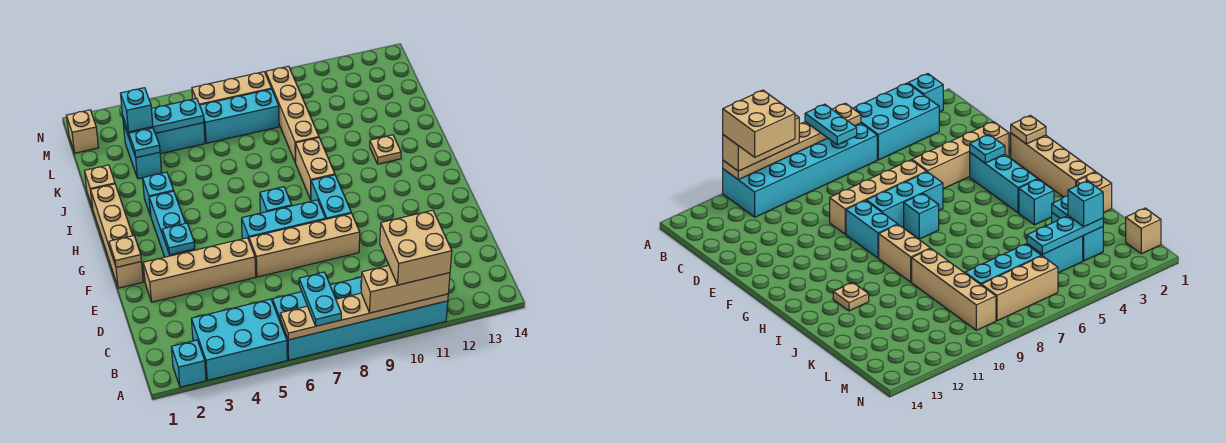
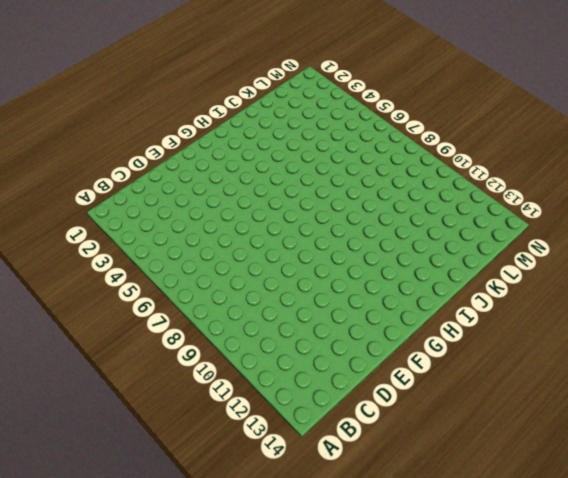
none -> cyan brick A2 level 1
none -> cyan brick A3:B5 level 1
none -> cyan brick A6:B11 level 1

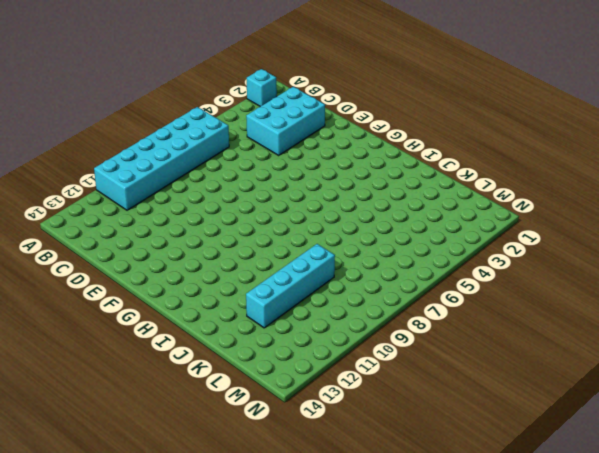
cyan brick C2:D4 level 1 -> cyan brick A3:B5 level 1
cyan brick K9:K12 level 1 -> tan brick J9:M9 level 1
none -> tan brick E2:E5 level 1
none -> tan brick E6:E9 level 1
none -> tan brick F1:I1 level 1

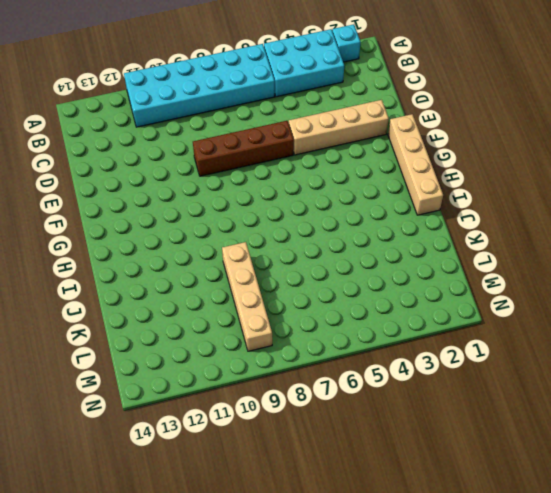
brown brick E6:E9 level 1 -> tan brick E6:E9 level 1
none -> cyan brick F3:H3 level 1
none -> cyan brick F6:F8 level 1
none -> cyan brick F9:G9 level 1

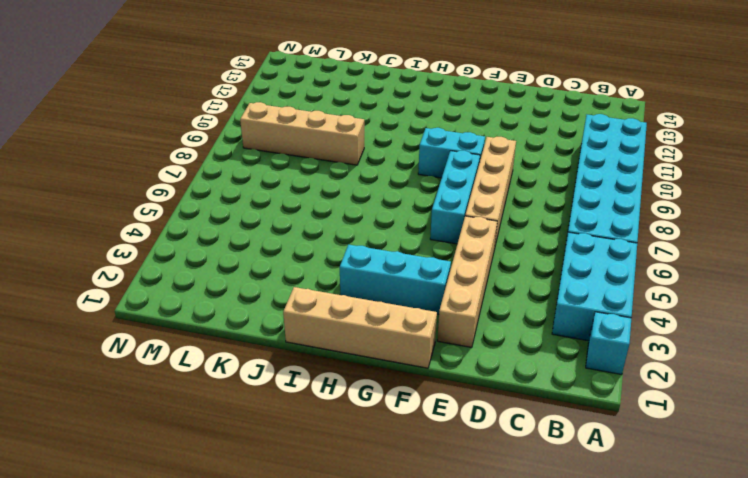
none -> cyan brick G7 level 1
none -> tan brick H9:I9 level 1
none -> cyan brick I3 level 1

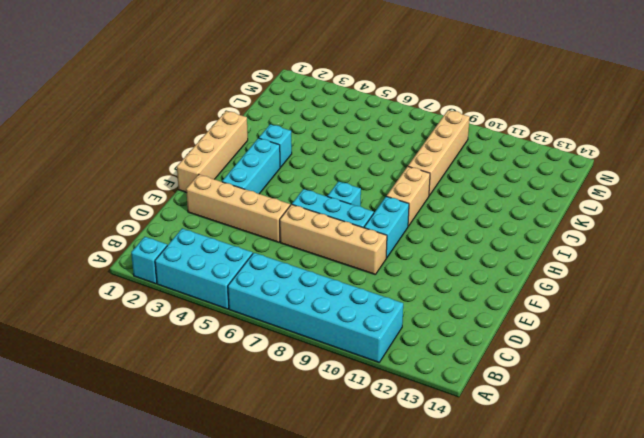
none -> tan plate I12 level 1
none -> tan brick J1 level 1
none -> cyan brick K3:L3 level 1

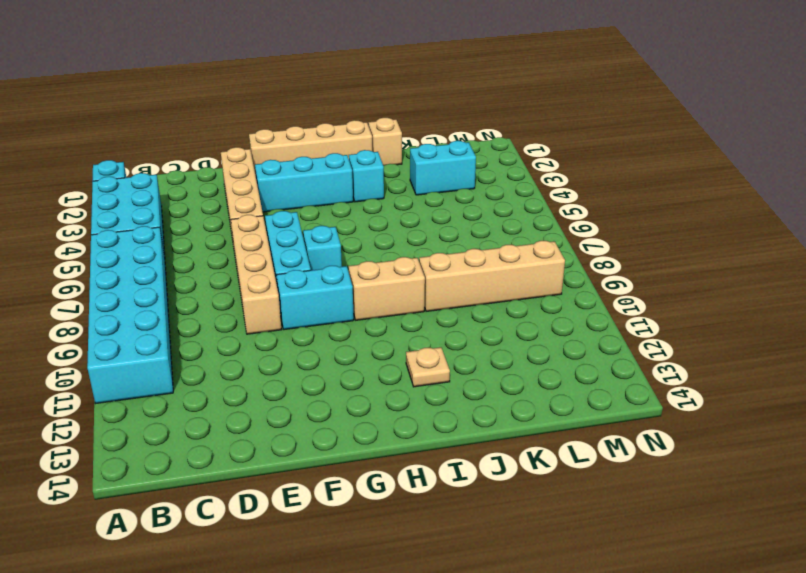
none -> cyan brick L4:L5 level 1
none -> cyan brick L6:L8 level 1
none -> tan brick M1 level 1

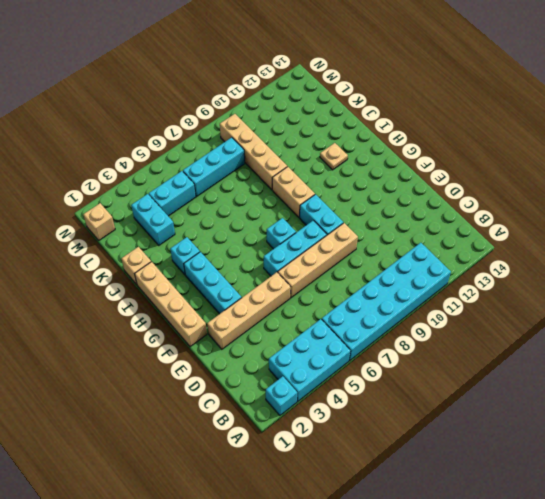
none -> tan brick M6:M8 level 1
none -> tan plate A6:A11 level 2
none -> tan plate F1 level 2

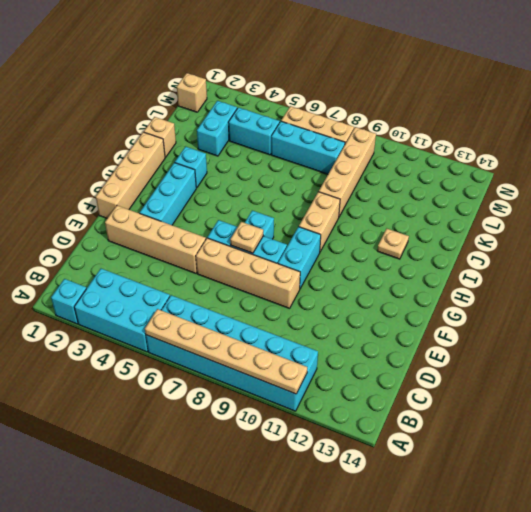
tan plate F7 level 2 -> tan plate F1 level 2
none -> cyan plate F3 level 2
none -> cyan plate K3 level 2
none -> cyan plate L3:L5 level 2

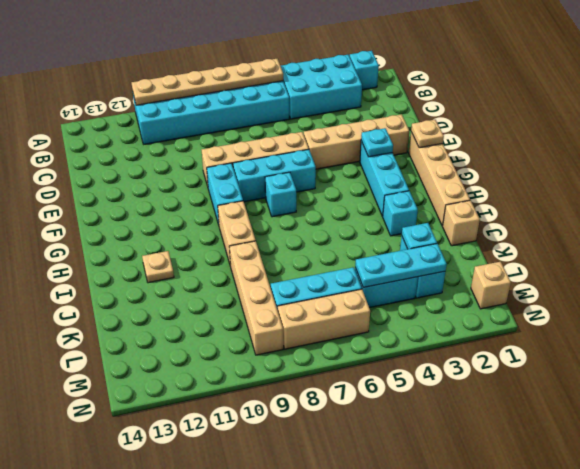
none -> cyan plate A7:B7 level 3
none -> tan brick A9:A11 level 3
none -> cyan brick L3 level 3

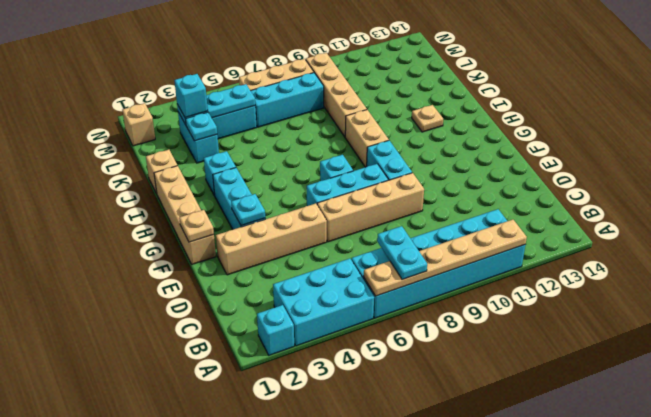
none -> tan brick A9:A11 level 3
none -> tan brick A10:B11 level 4

